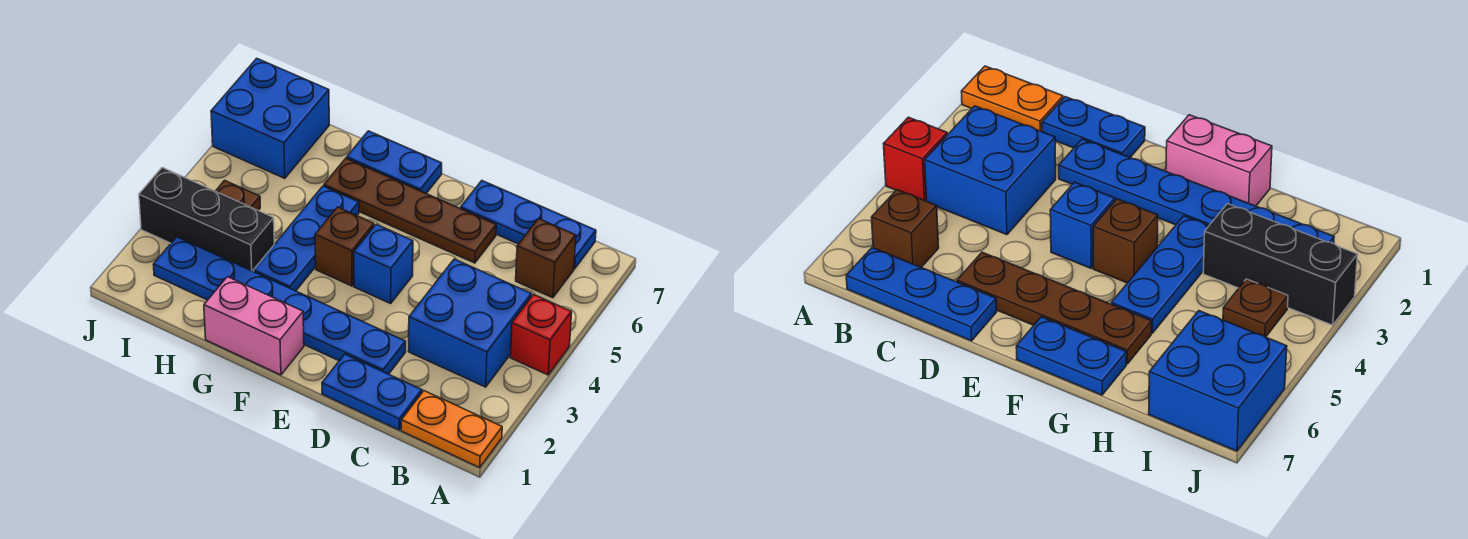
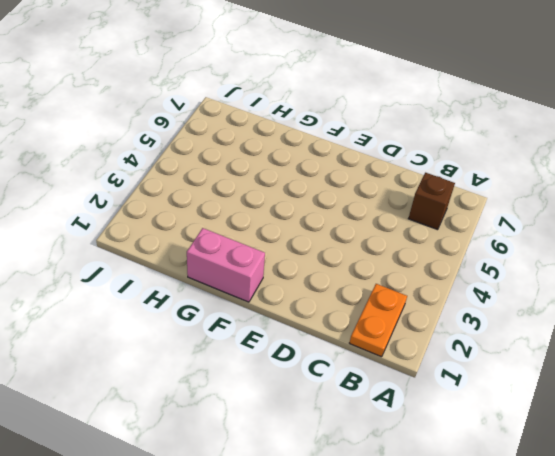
orange plate B1:B2 level 1 -> orange plate A1:B1 level 1
none -> red brick A4 level 1
none -> blue brick B3:C4 level 1
none -> blue plate B7:D7 level 1

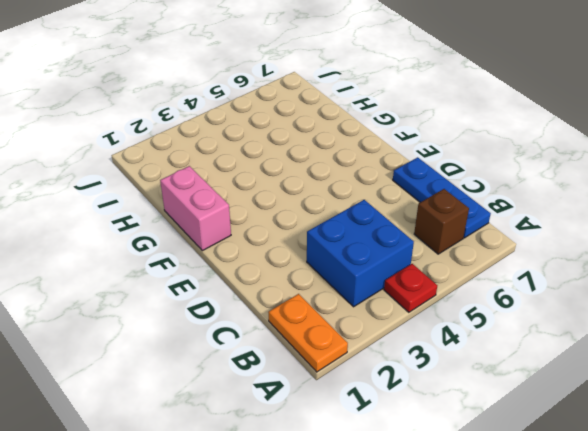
red plate A4 level 1 -> red brick A4 level 1
none -> blue plate C1:D1 level 1
none -> blue plate D2:I2 level 1
none -> brown plate D6:G6 level 1

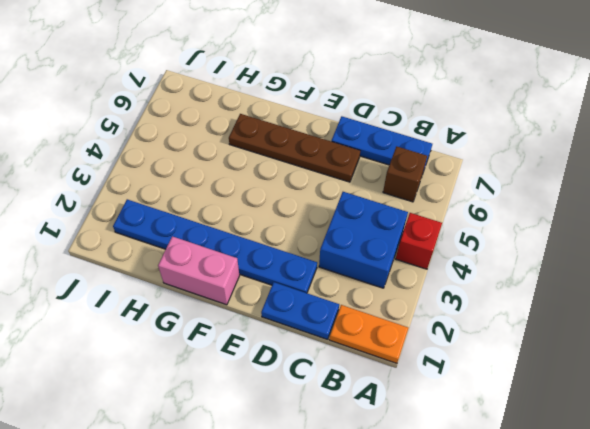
none -> blue brick E4 level 1
none -> brown brick F4 level 1
none -> blue plate F7:G7 level 1

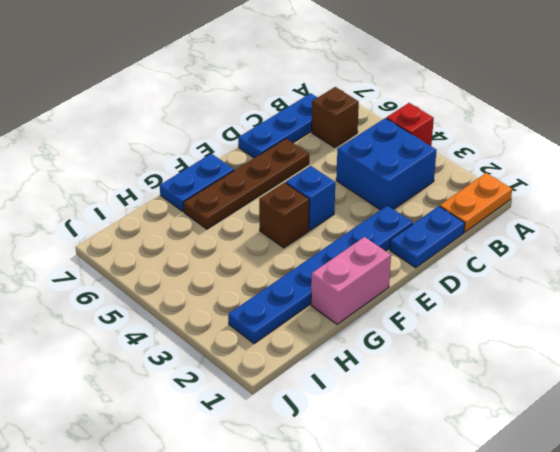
none -> blue plate G3:G5 level 1
none -> black brick H3:J3 level 1
none -> brown plate I4 level 1

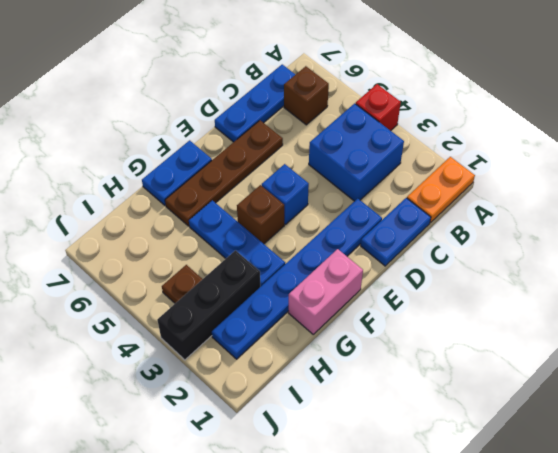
none -> blue brick I6:J7 level 1

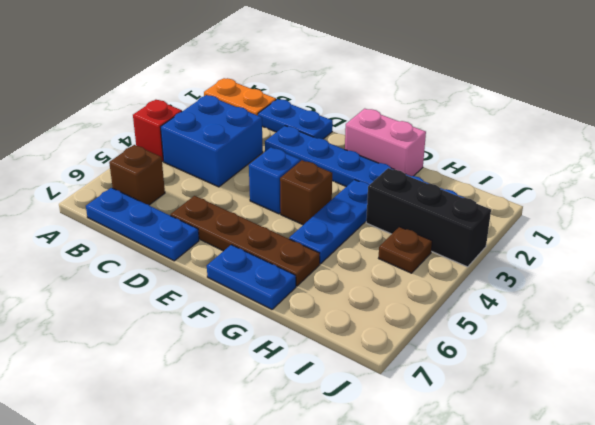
none -> blue brick I6:J7 level 1

